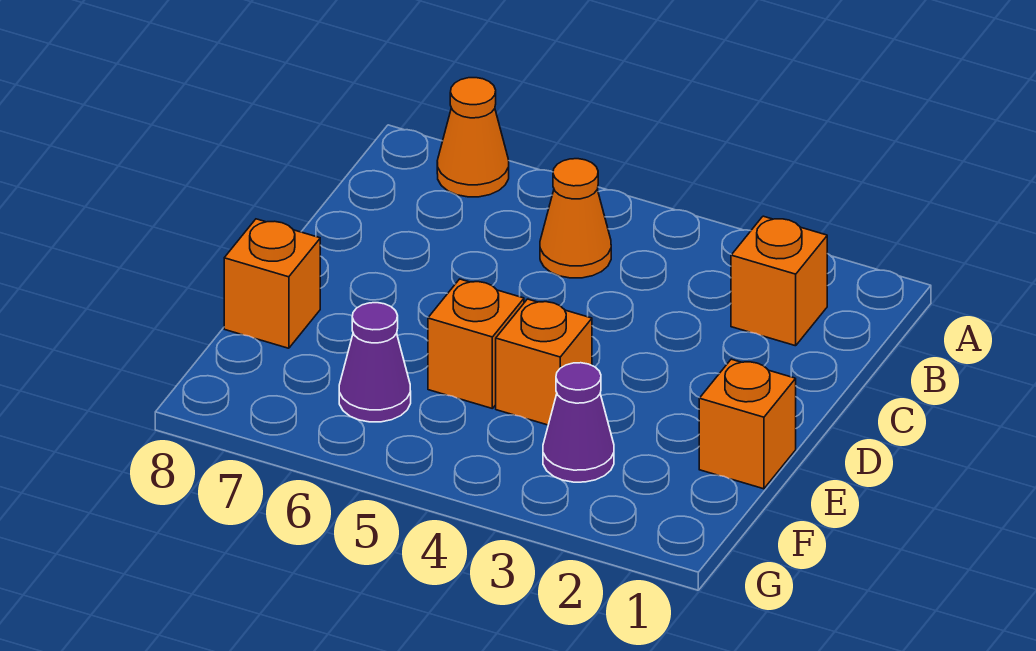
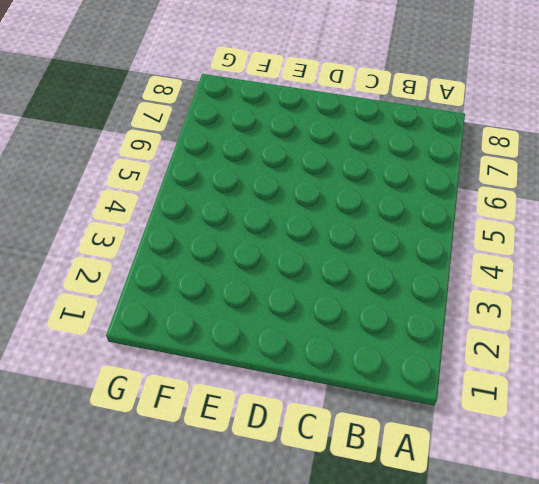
none -> orange cone A7 level 1
none -> orange brick B2 level 1

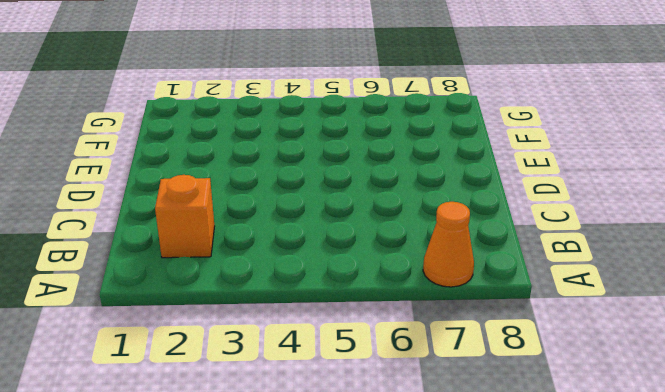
none -> orange cone B5 level 1
none -> orange brick E1 level 1

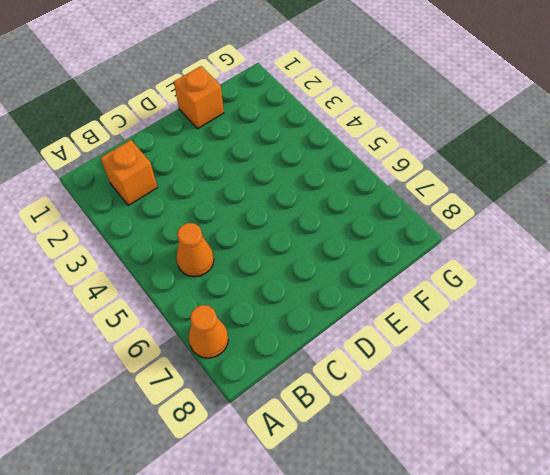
none -> orange brick E4 level 1
none -> orange brick E5 level 1

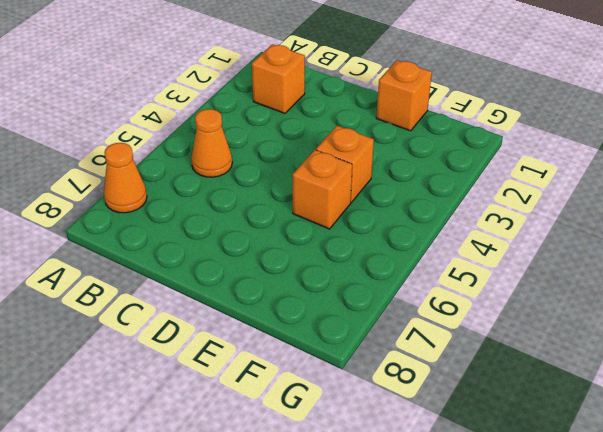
none -> orange brick E8 level 1
none -> purple cone F3 level 1

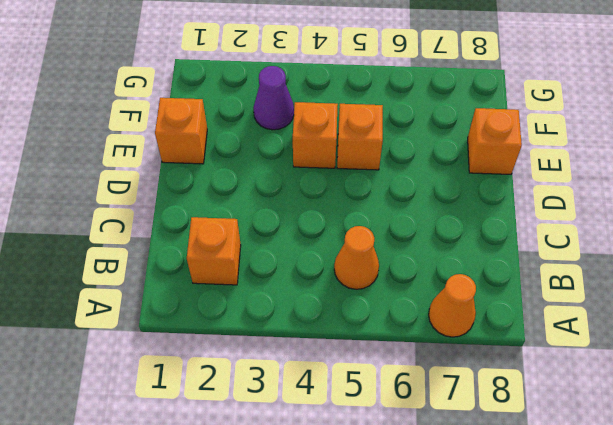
none -> purple cone F6 level 1

